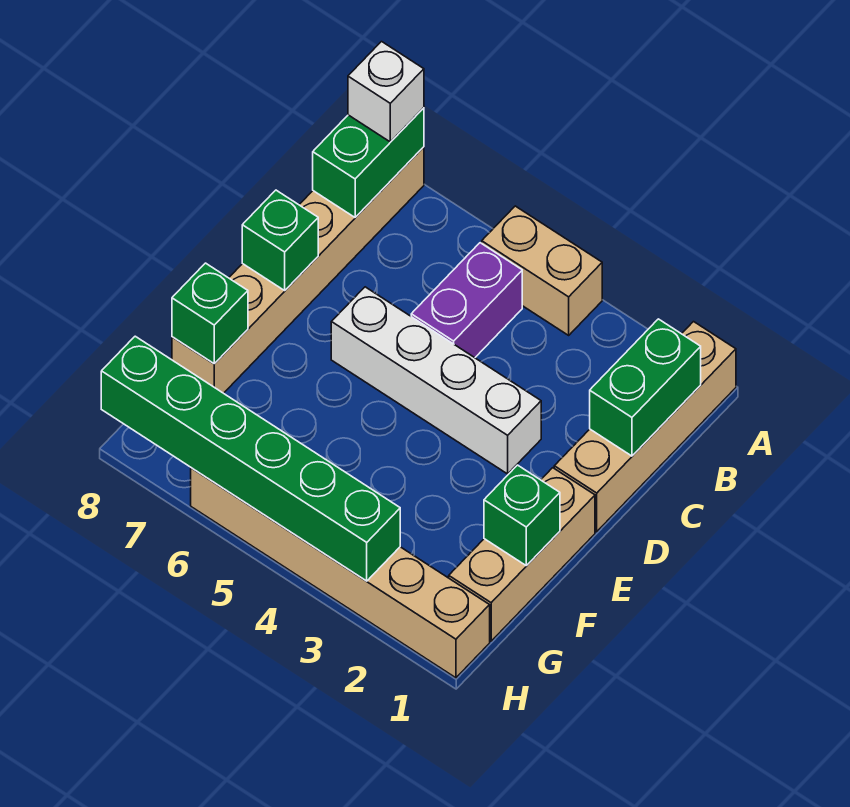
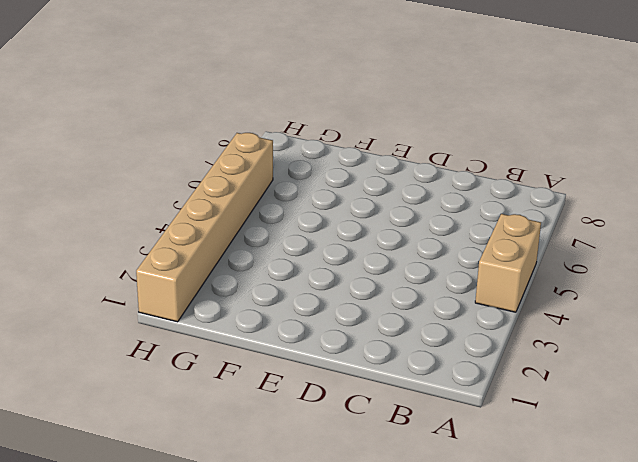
none -> tan brick A1:D1 level 1
none -> tan brick A8:F8 level 1
none -> purple brick B5:C5 level 1

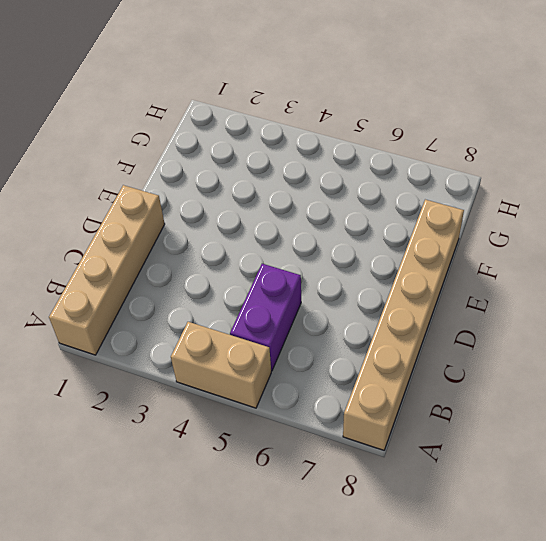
none -> white brick D3:D6 level 1
none -> tan brick E1:G1 level 1
none -> tan brick H1:H6 level 1

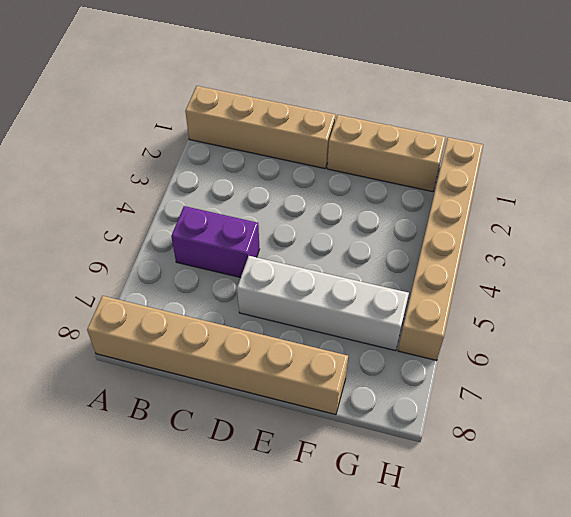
white brick D6:G6 level 1 -> white brick D3:D6 level 1
none -> tan brick A4:A5 level 1
none -> green brick A8:B8 level 2
none -> green brick B1:C1 level 2

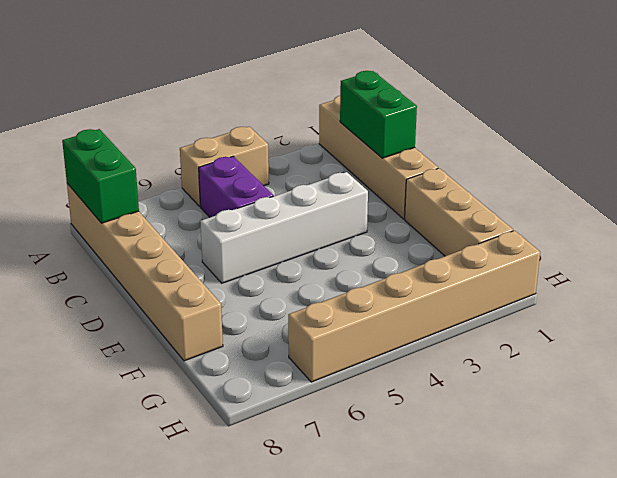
none -> green brick D8 level 2
none -> green brick F1 level 2
none -> green brick F8 level 2

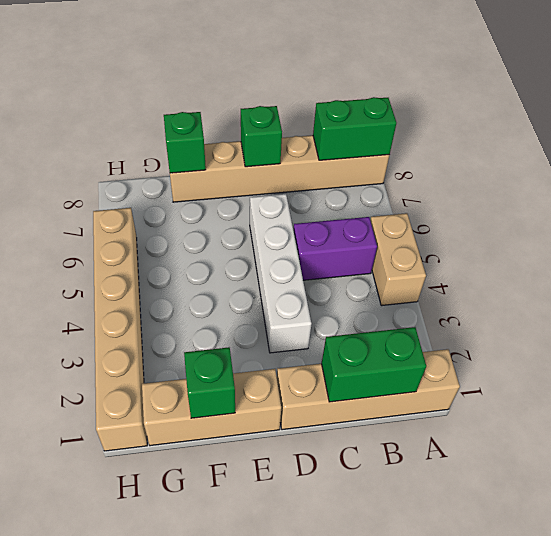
none -> green brick H3:H8 level 2
none -> white brick A8 level 3

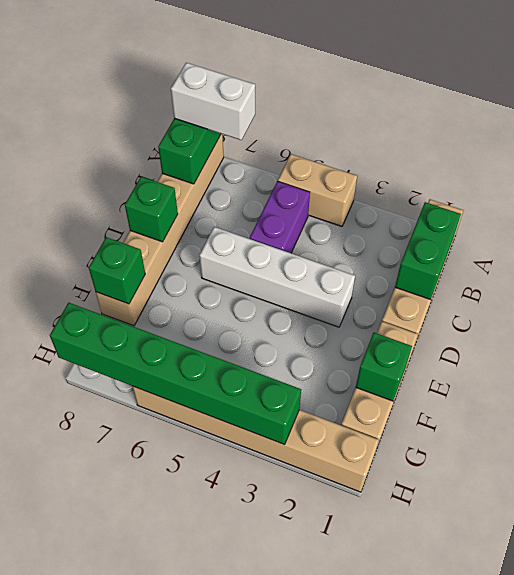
white brick A7:A8 level 3 -> white brick A8 level 3

